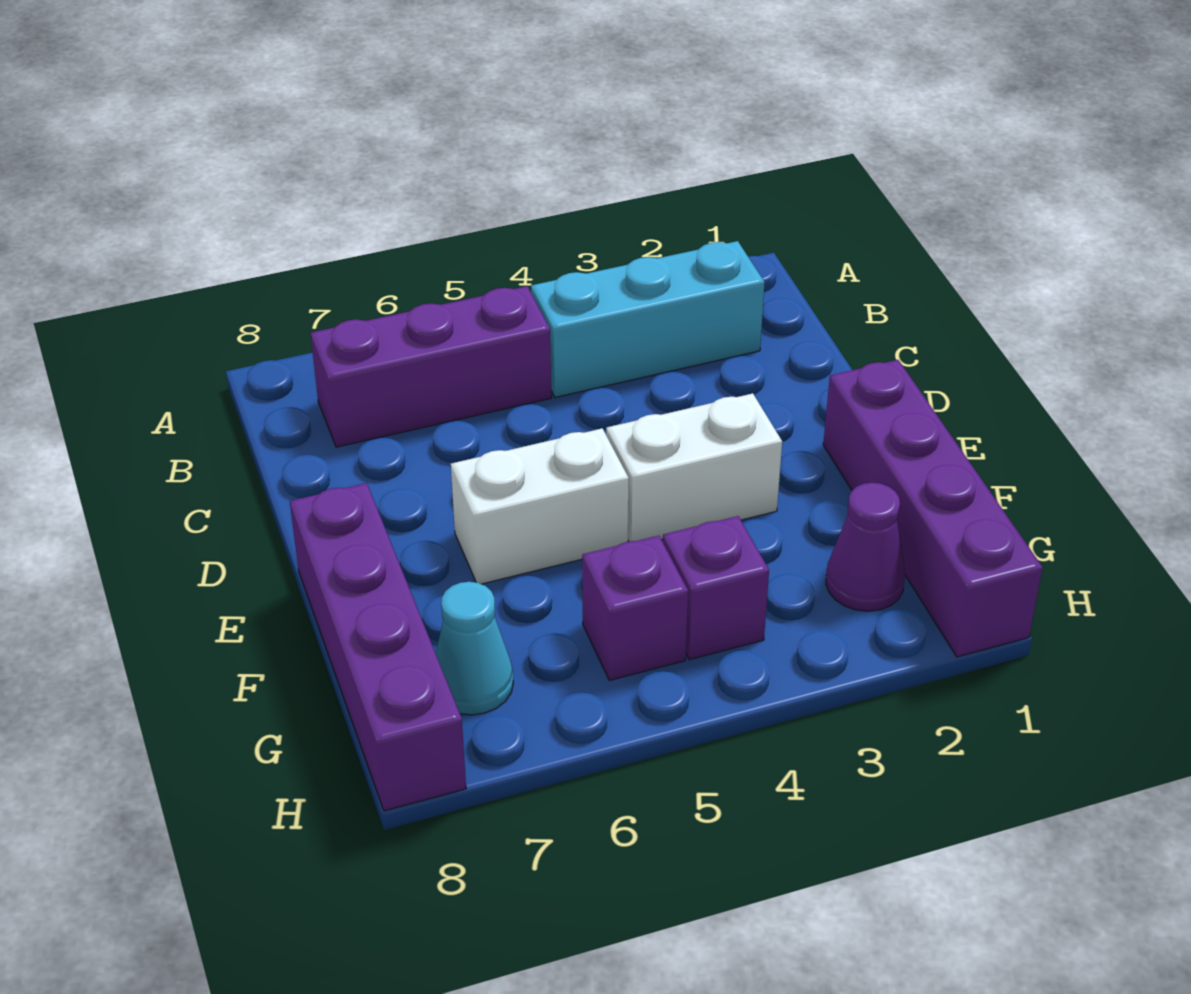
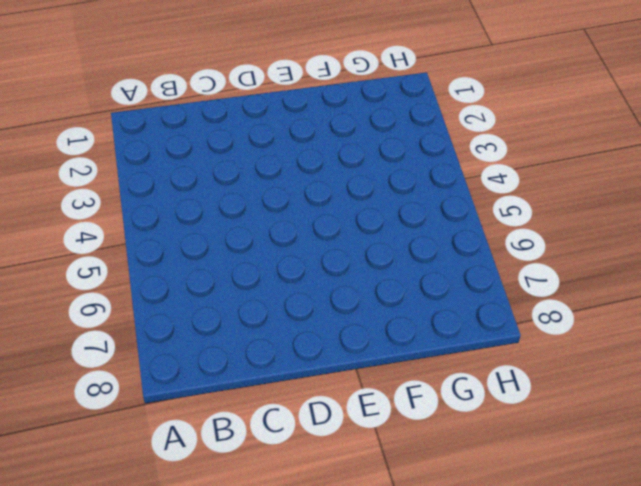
none -> cyan brick B2:B4 level 1
none -> purple brick B5:B7 level 1

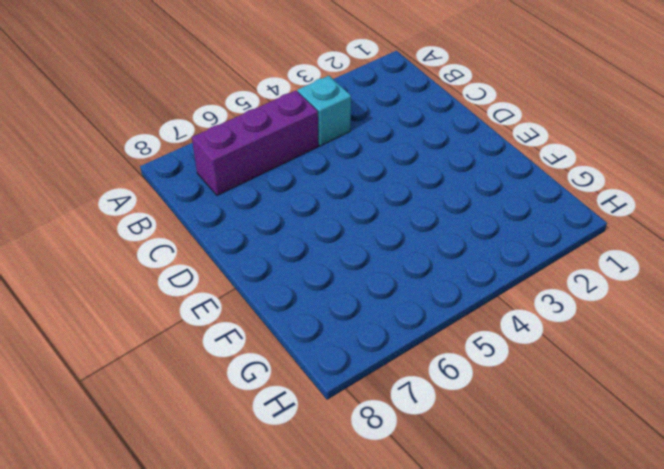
cyan brick B4 level 1 -> cyan brick B2:B4 level 1
none -> purple brick E1:H1 level 1
none -> white brick E3:E4 level 1

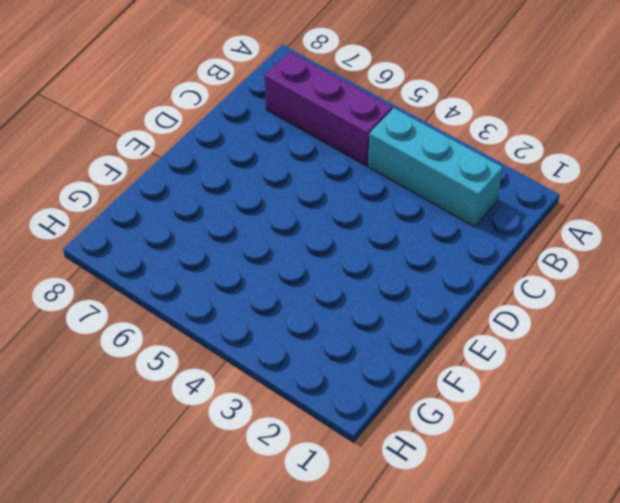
none -> purple brick E1:H1 level 1
none -> white brick E3:E4 level 1

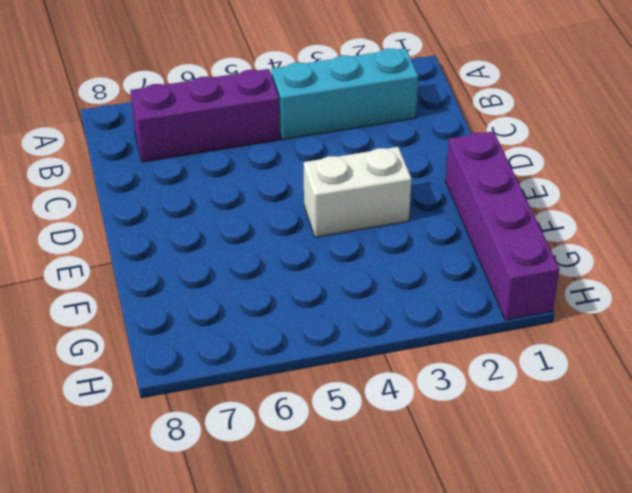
none -> white brick E5:E6 level 1
none -> purple brick E8:H8 level 1

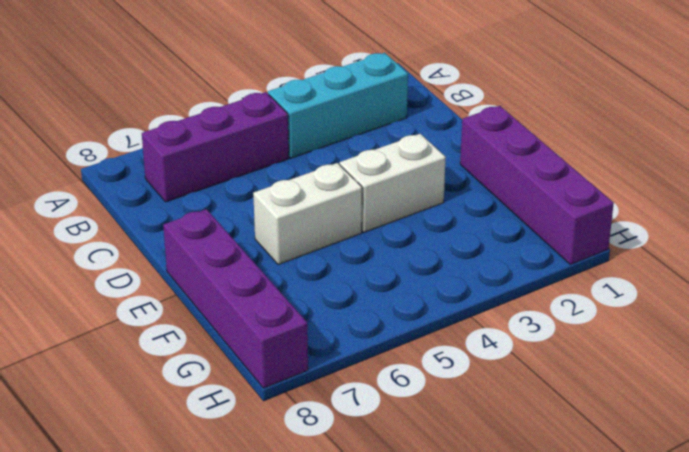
none -> purple cone G2 level 1
none -> purple brick G4 level 1

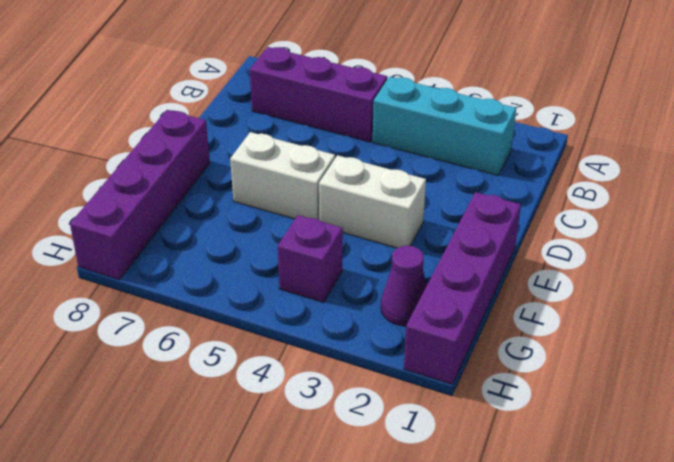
none -> purple brick G5 level 1
none -> cyan cone G7 level 1

